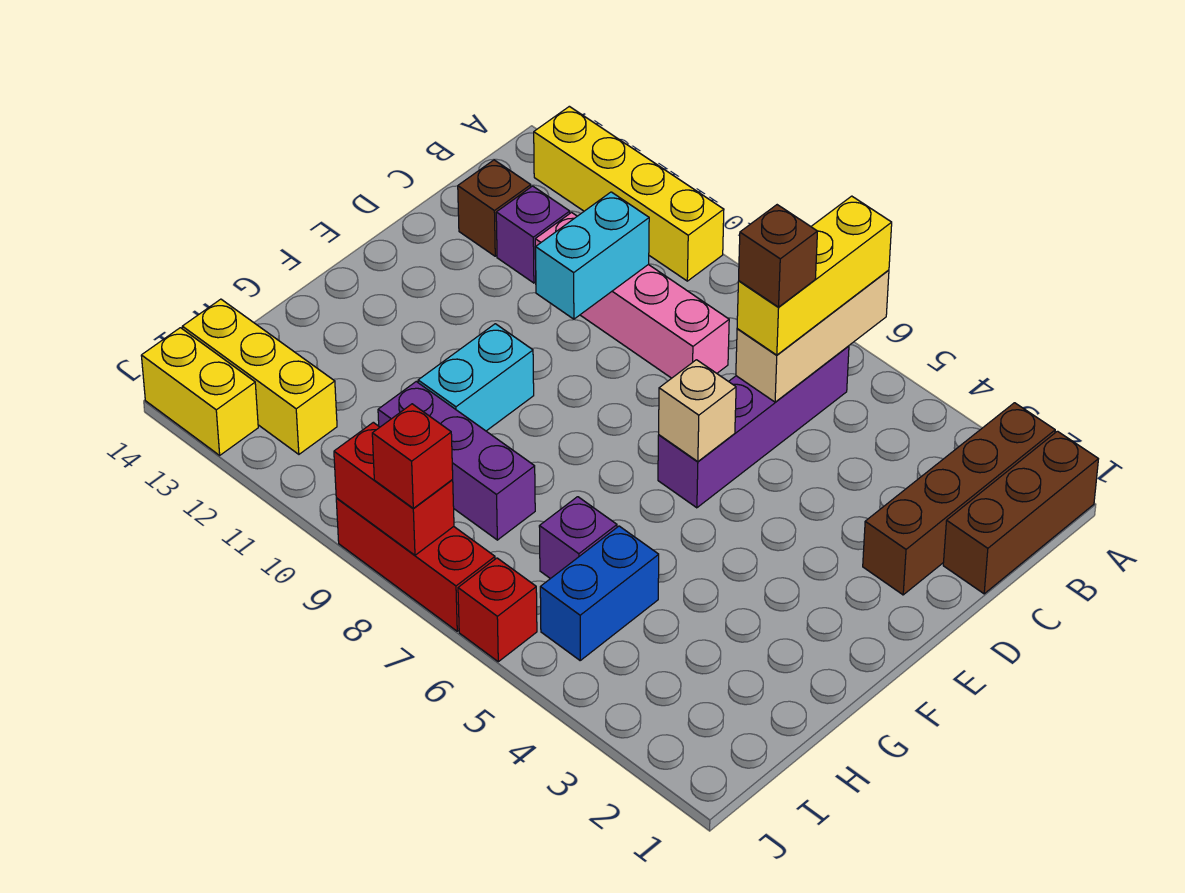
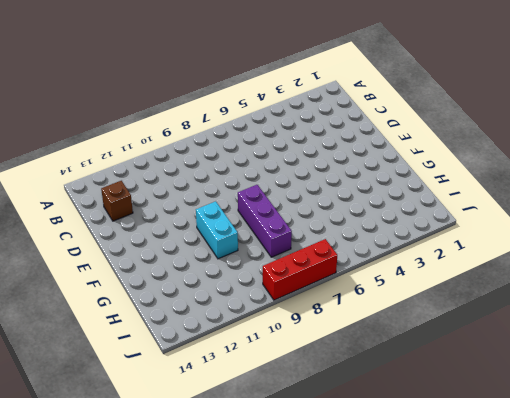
purple brick F8:H8 level 1 -> purple brick H8:H10 level 1
none -> brown brick A1:C1 level 1
none -> brown brick A2:D2 level 1
none -> yellow brick A10:A13 level 1

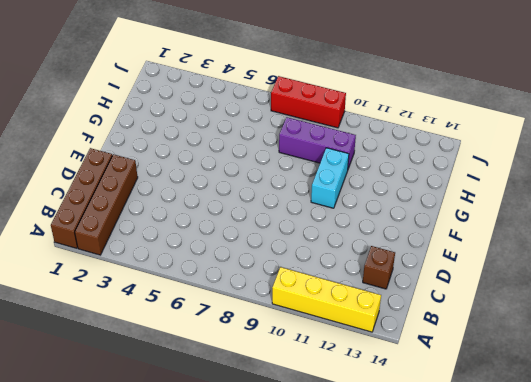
brown brick A1:D1 level 1 -> brown brick A1:C1 level 1
none -> purple brick B6:E6 level 1
none -> pink brick C8:C11 level 1
none -> purple brick C12 level 1

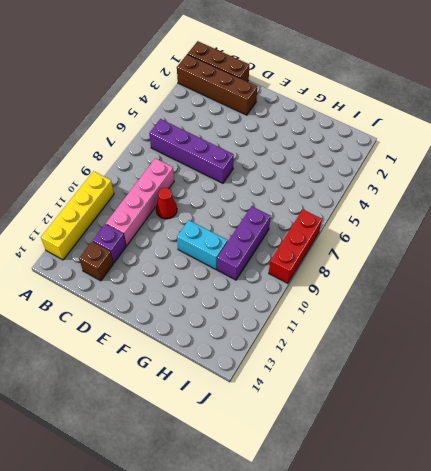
red cone D9 level 1 -> none
none -> blue brick H5:I5 level 1
none -> purple brick H6 level 1
none -> yellow brick I12:I14 level 1

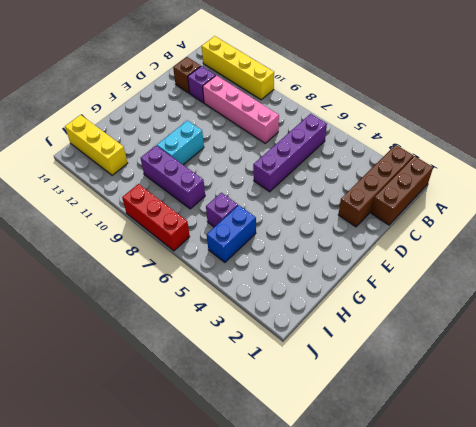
none -> red brick J6 level 1
none -> yellow brick J13:J14 level 1
none -> tan brick A6:C6 level 2

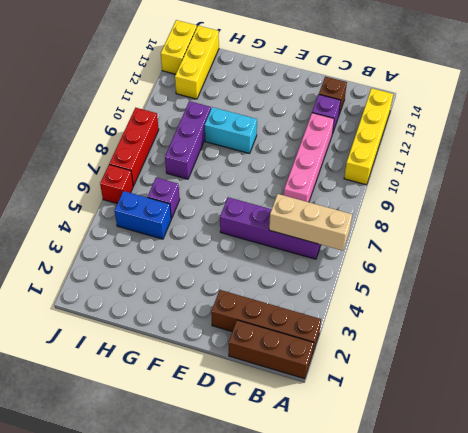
none -> cyan brick C10:D10 level 2
none -> tan brick E6 level 2
none -> red brick J8:J9 level 2

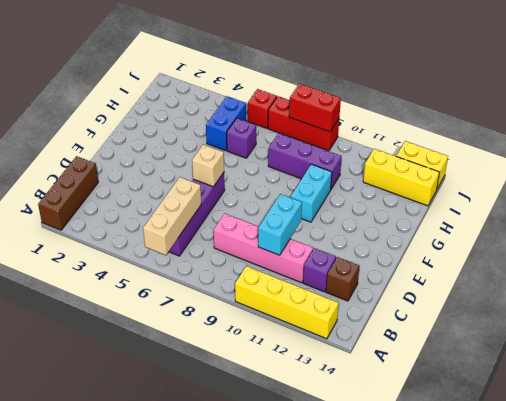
none -> brown brick A2:D2 level 1
none -> yellow brick A6:C6 level 3
none -> red brick J8 level 3

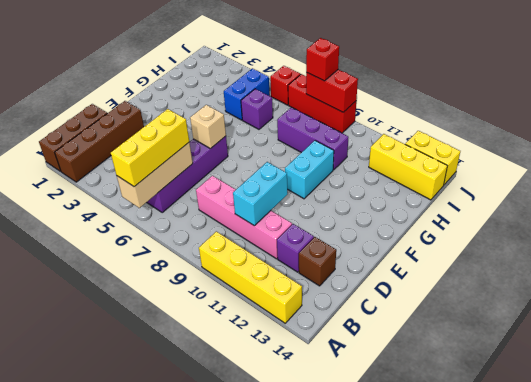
none -> brown brick C6 level 4

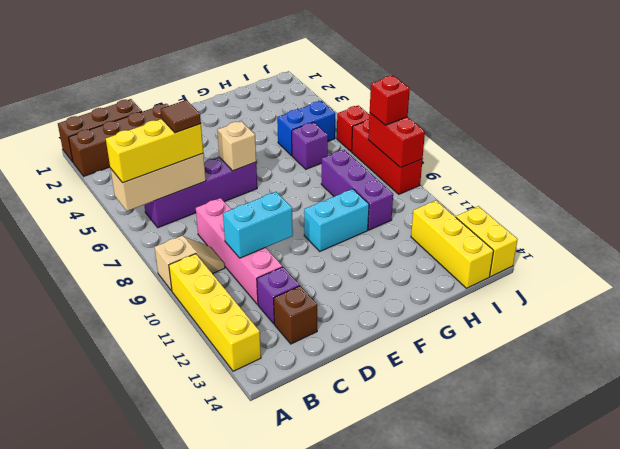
tan slope A9:B9 level 1 top A -> none
brown tile C6 level 4 -> brown brick C6 level 4

